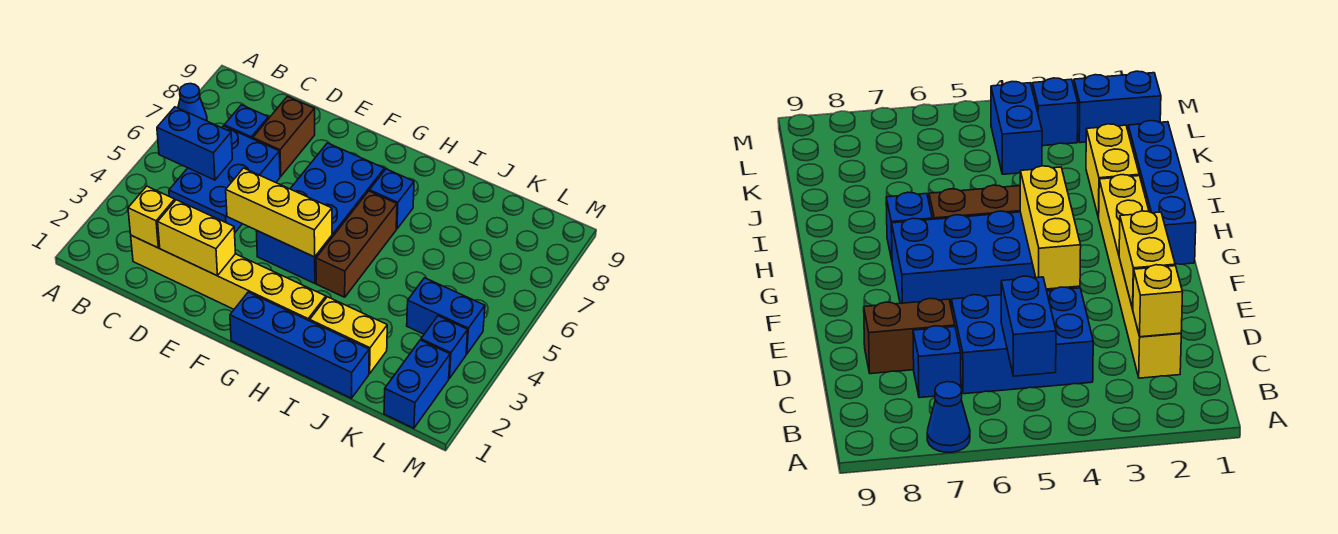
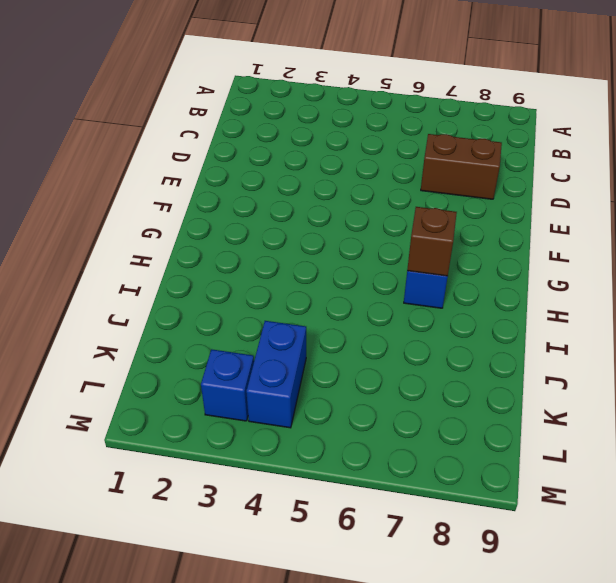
brown brick H7 level 2 -> none
none -> blue cone A7 level 1
none -> yellow brick C2:H2 level 1
none -> blue brick C4:D6 level 1

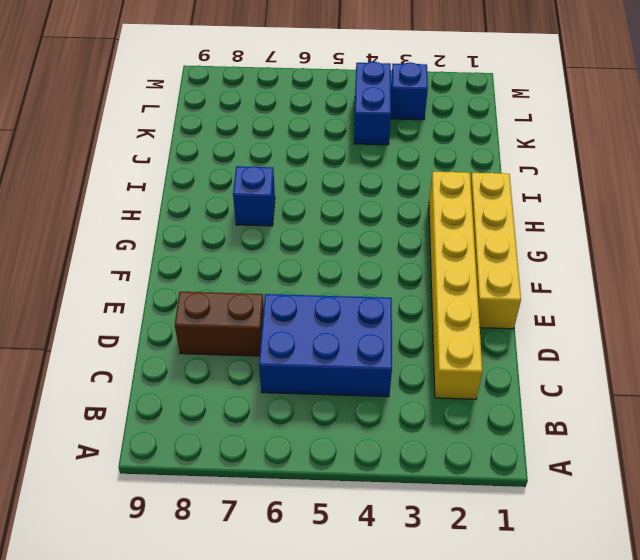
yellow brick E1:H1 level 1 -> blue brick G1:J1 level 1
none -> blue cone A7 level 1
none -> blue brick C7 level 1
none -> blue brick F4:G7 level 1

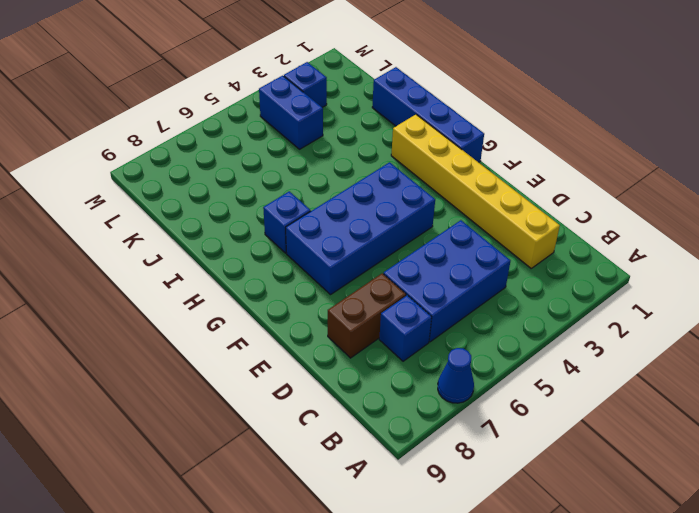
none -> brown brick H4:H6 level 1
none -> yellow brick I2:J2 level 1
none -> blue brick L1:L2 level 1

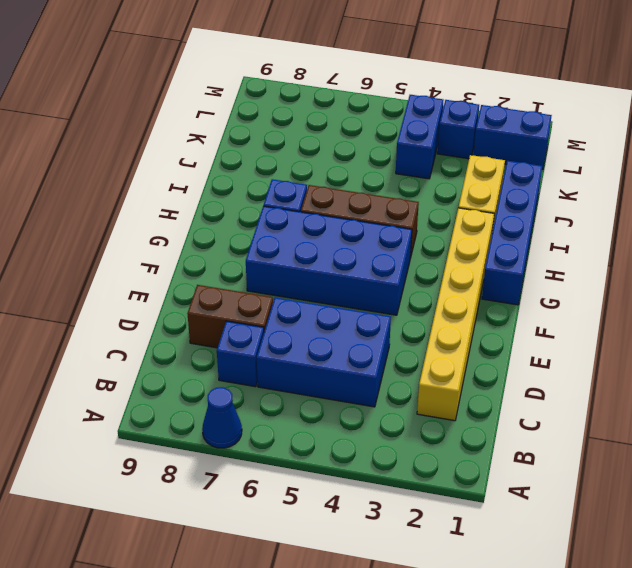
none -> blue brick B5:C5 level 2
none -> yellow brick C2 level 2
none -> yellow brick D2:E2 level 2

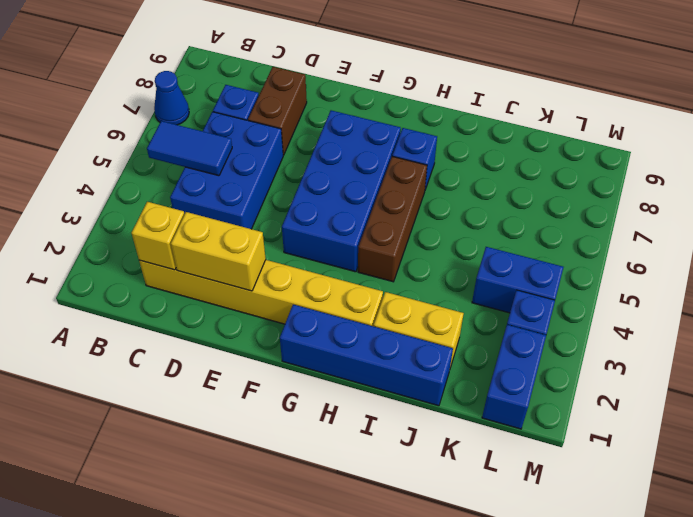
blue tile B5:C5 level 2 -> blue brick B5:C5 level 2
none -> yellow brick E4:G4 level 2

